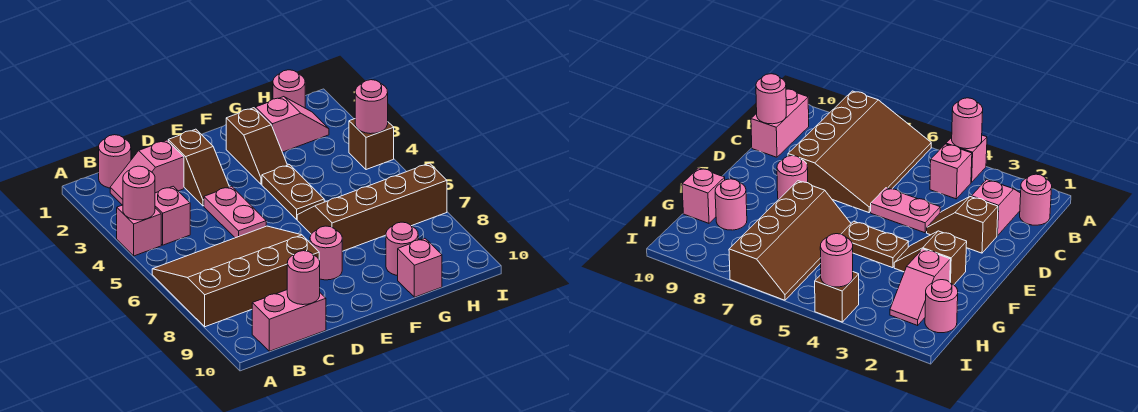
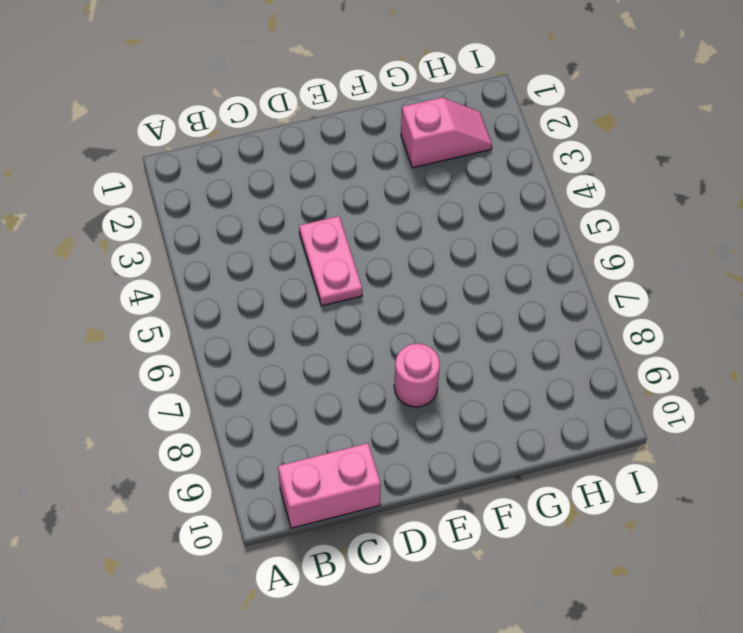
none -> pink brick A4 level 1
none -> brown slope A6:D8 level 1 top 8
none -> pink round brick B1 level 1

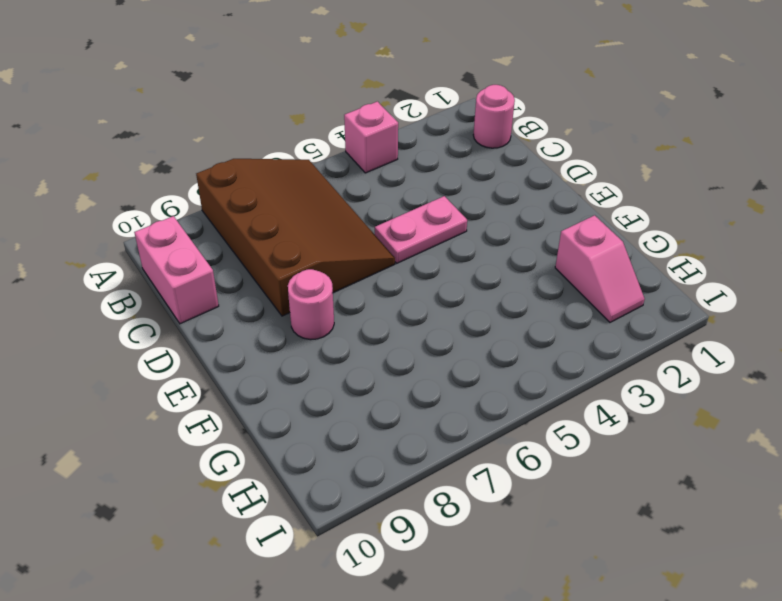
none -> pink slope B2:C2 level 1 top C
none -> pink brick B4 level 1
none -> brown slope D2:D3 level 1 top 2

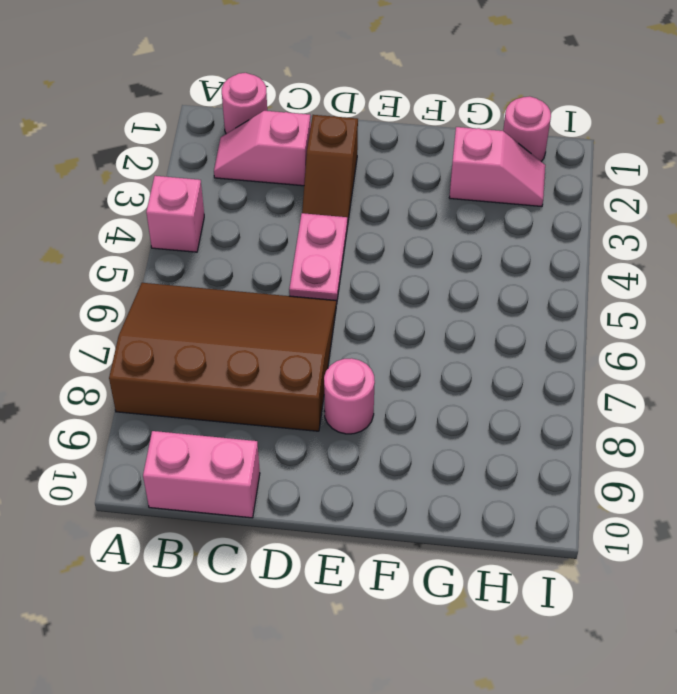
none -> pink brick B4 level 1
none -> brown slope F2:F3 level 1 top 2
none -> brown plate F4:F5 level 1

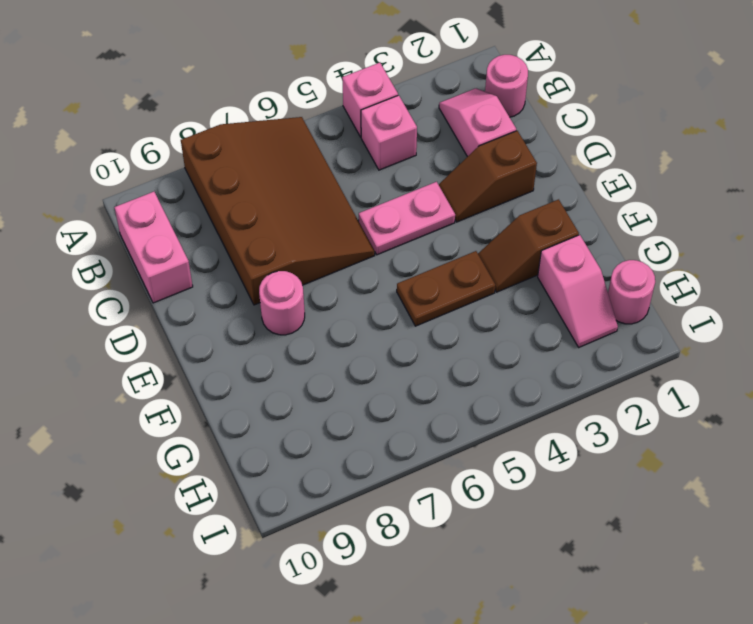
none -> brown slope F6:I7 level 1 top 7
none -> pink round brick G9 level 1
none -> pink brick G10 level 1

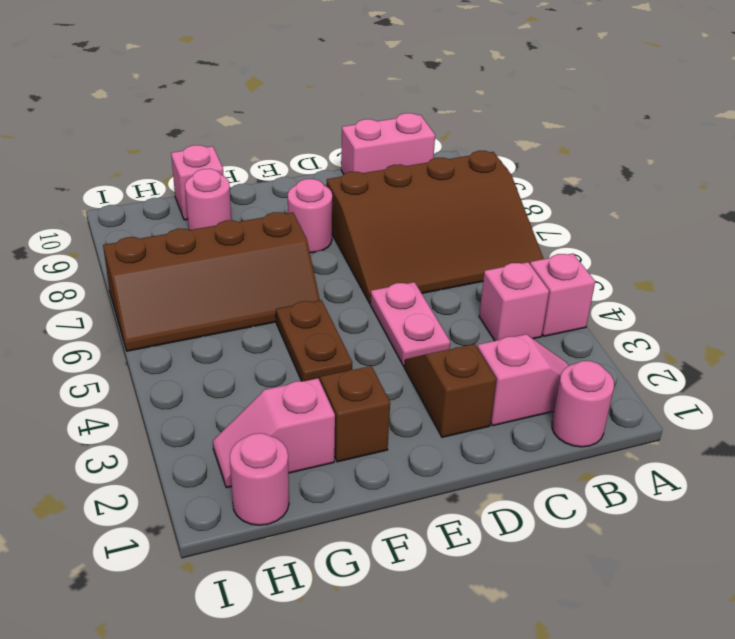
none -> brown brick I4 level 1
none -> pink round brick A4 level 2
none -> pink round brick C10 level 2

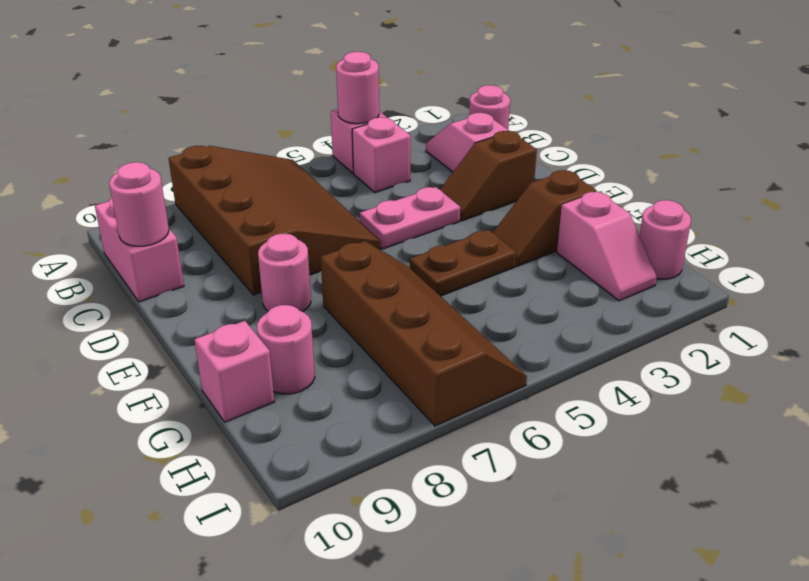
none -> brown brick I4 level 1
none -> pink round brick I4 level 2

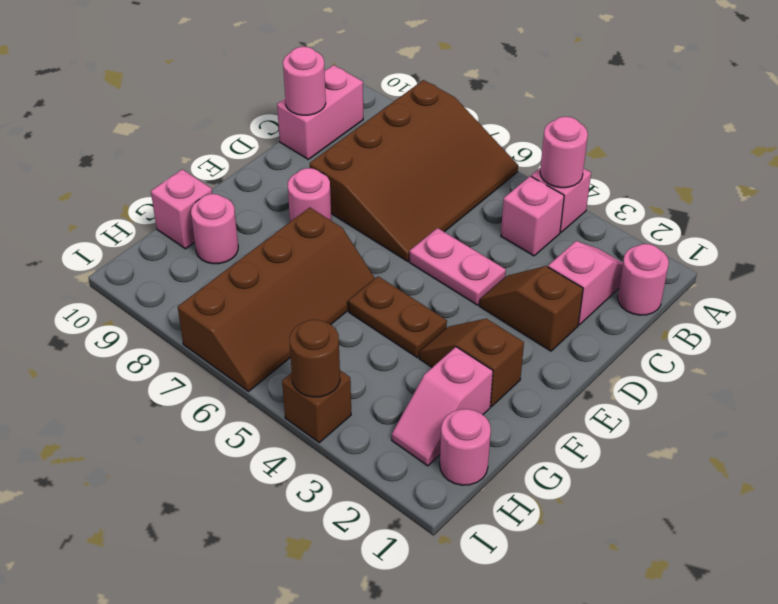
brown round brick I4 level 2 -> pink round brick I4 level 2

